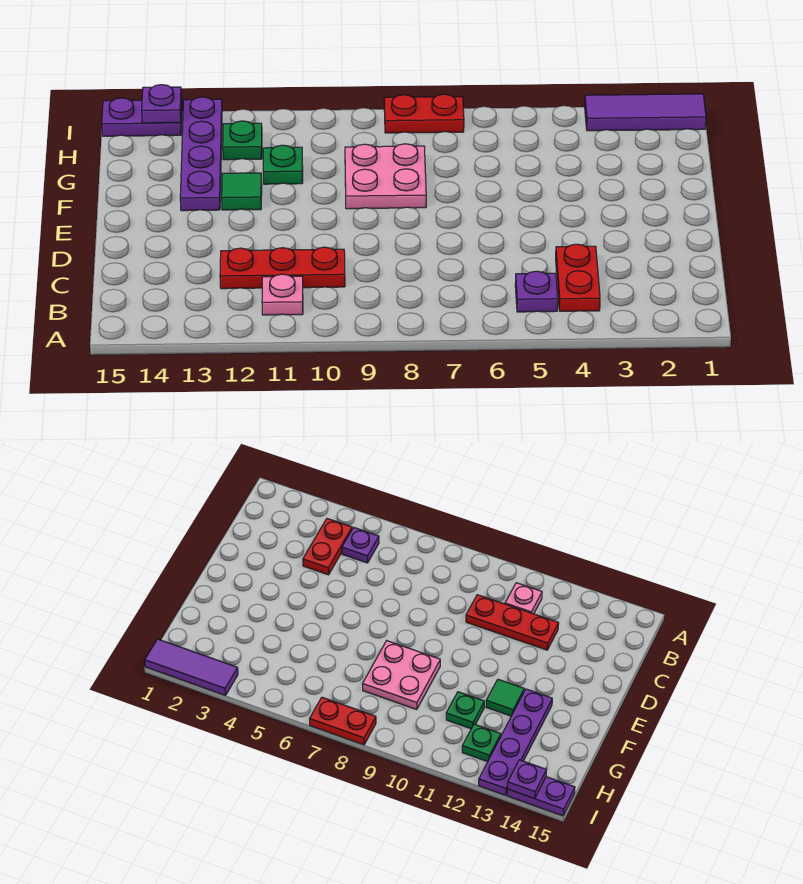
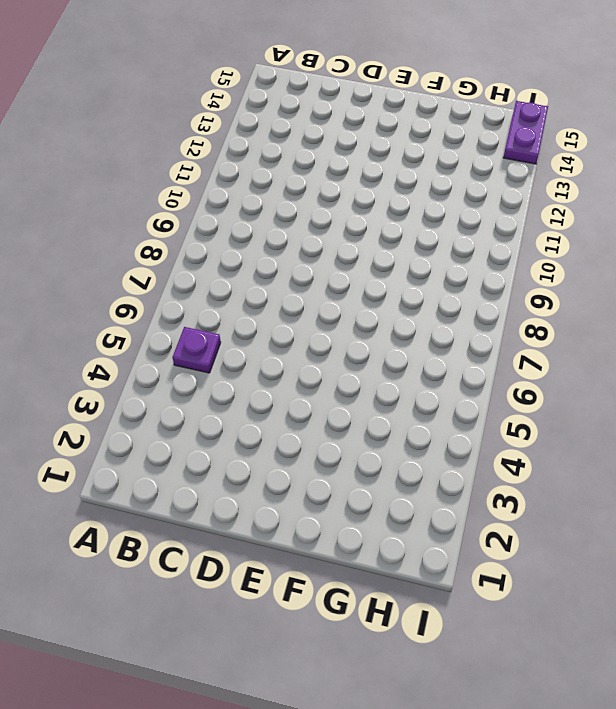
none -> red plate B4:C4 level 1
none -> pink plate B11 level 1
none -> red plate C10:C12 level 1

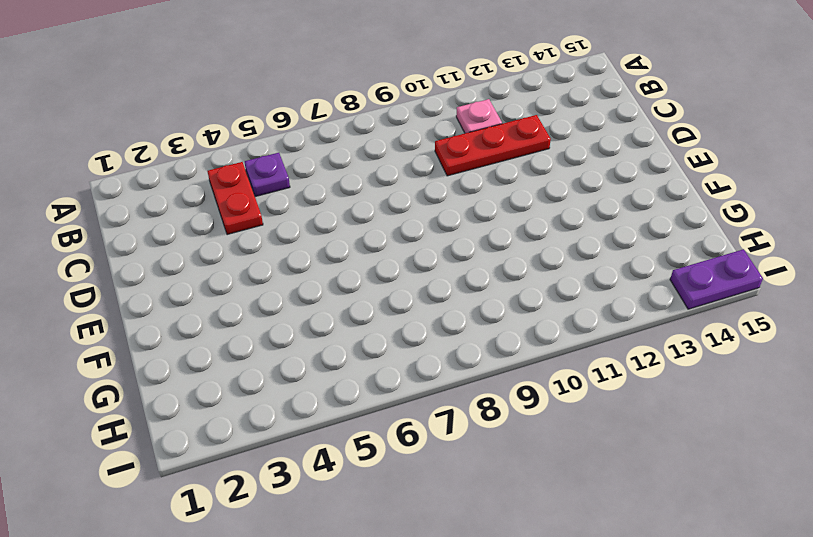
none -> pink plate F8:G9 level 1
none -> green tile F12 level 1
none -> purple plate F13:I13 level 1

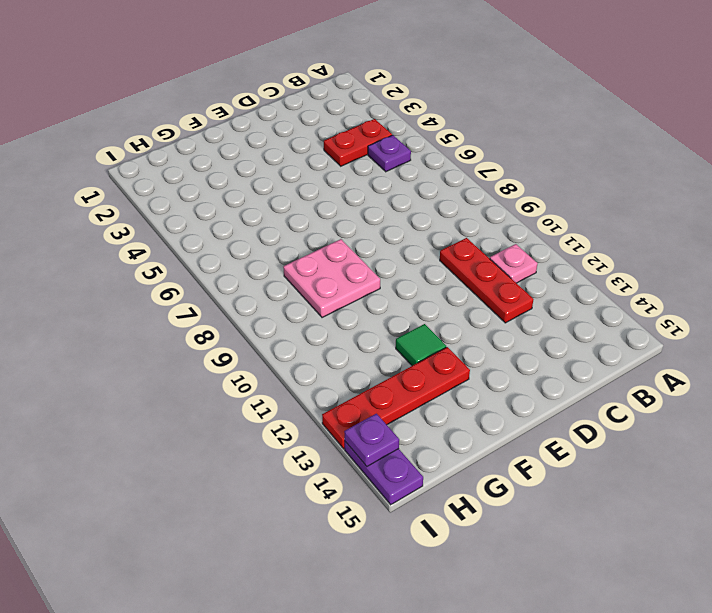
red plate F13:I13 level 1 -> purple plate F13:I13 level 1
none -> green plate G11 level 1
none -> green plate H12 level 1
none -> purple tile I1:I3 level 1

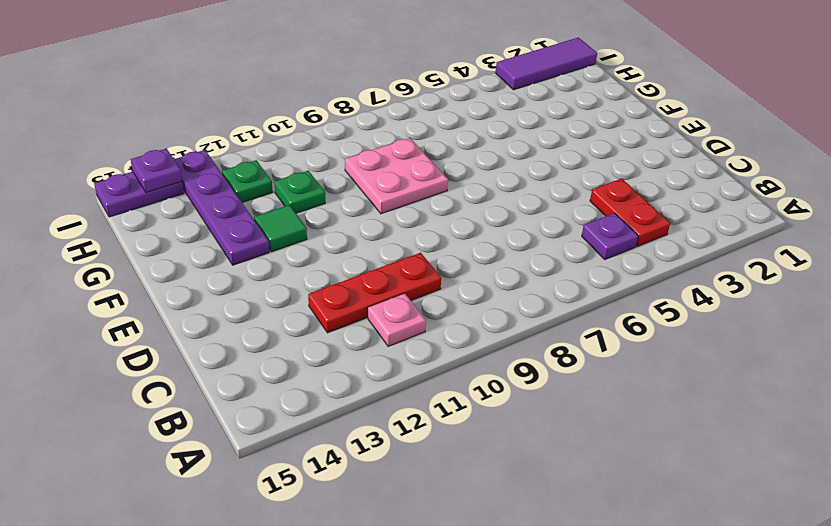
none -> red plate I7:I8 level 1

